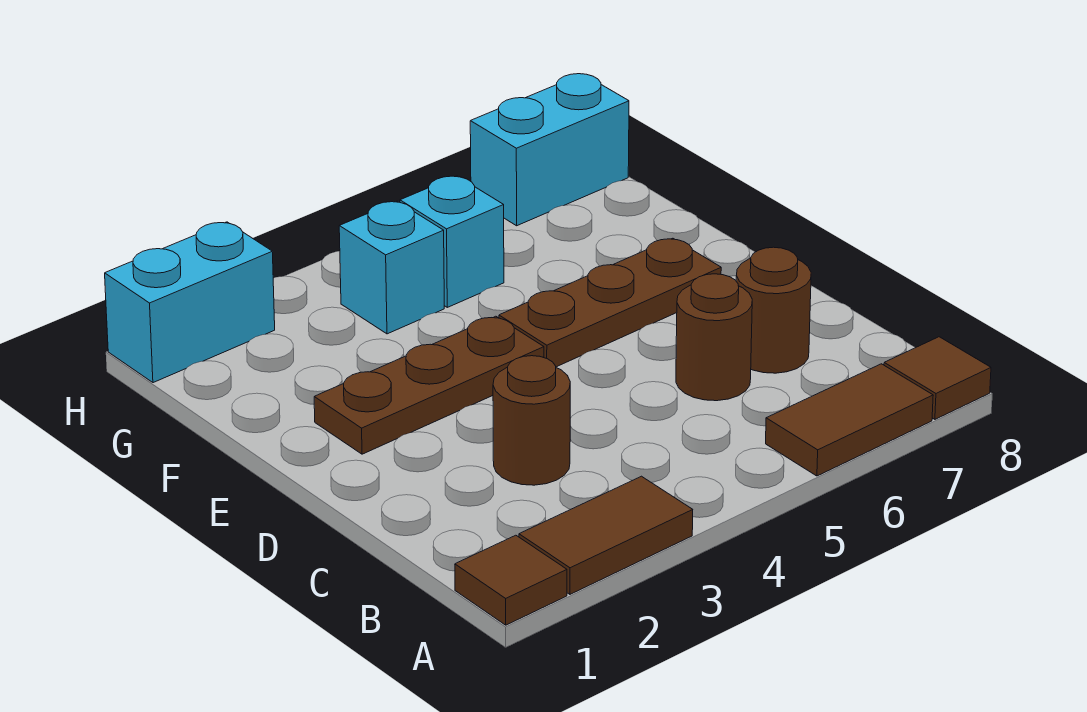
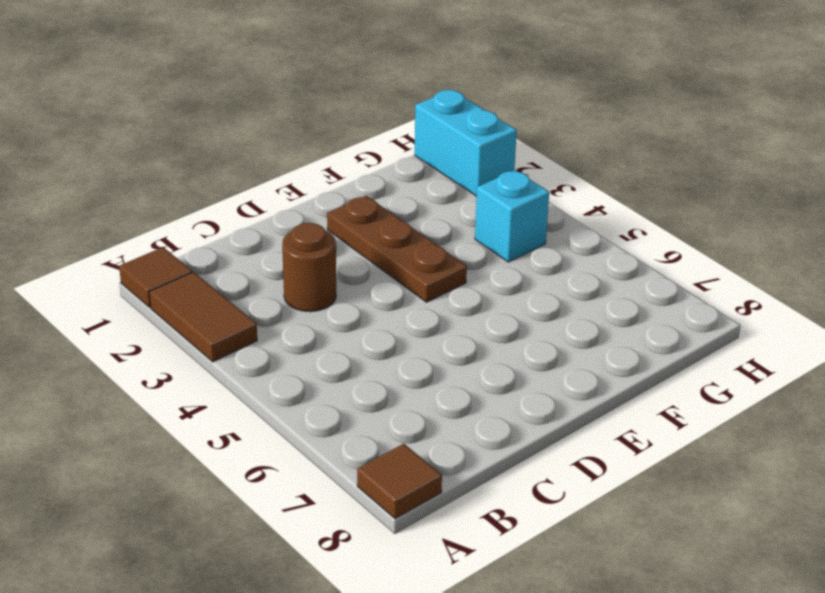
none -> brown tile A6:A7 level 1
none -> brown round brick C6 level 1
none -> brown round brick C7 level 1

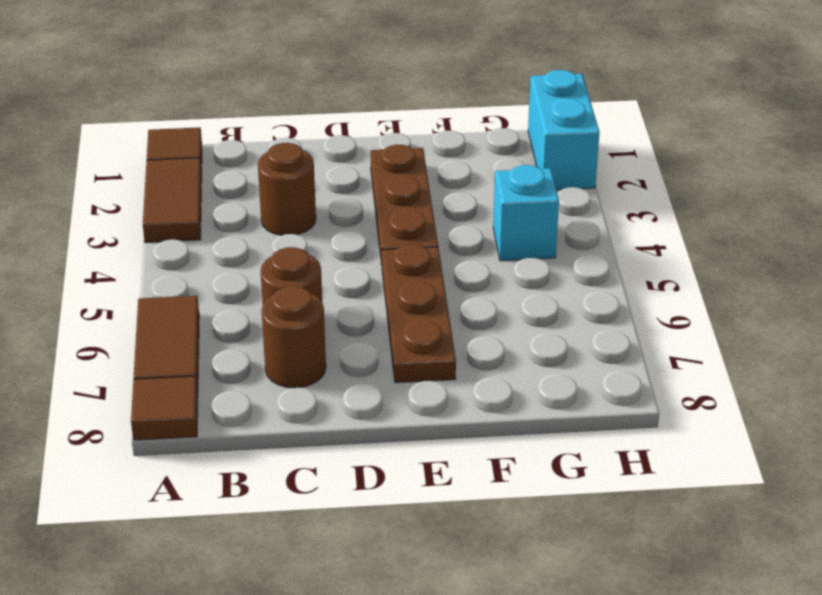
none -> cyan brick G5 level 1
none -> cyan brick H7:H8 level 1

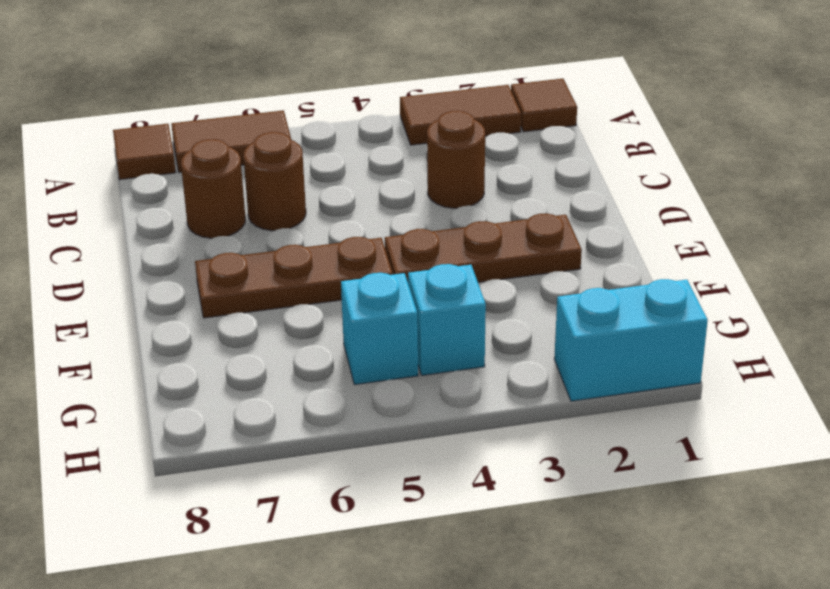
none -> cyan brick H7:H8 level 1

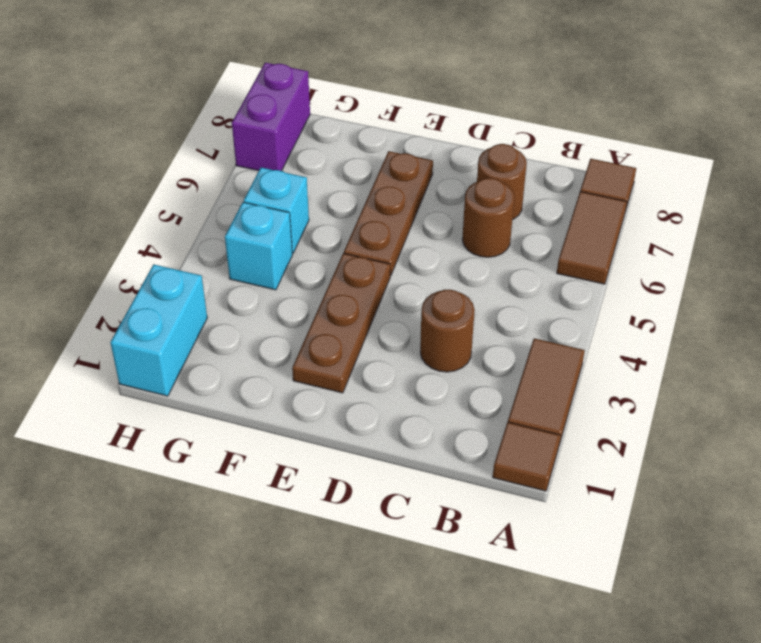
purple brick H7:H8 level 1 -> cyan brick H7:H8 level 1

